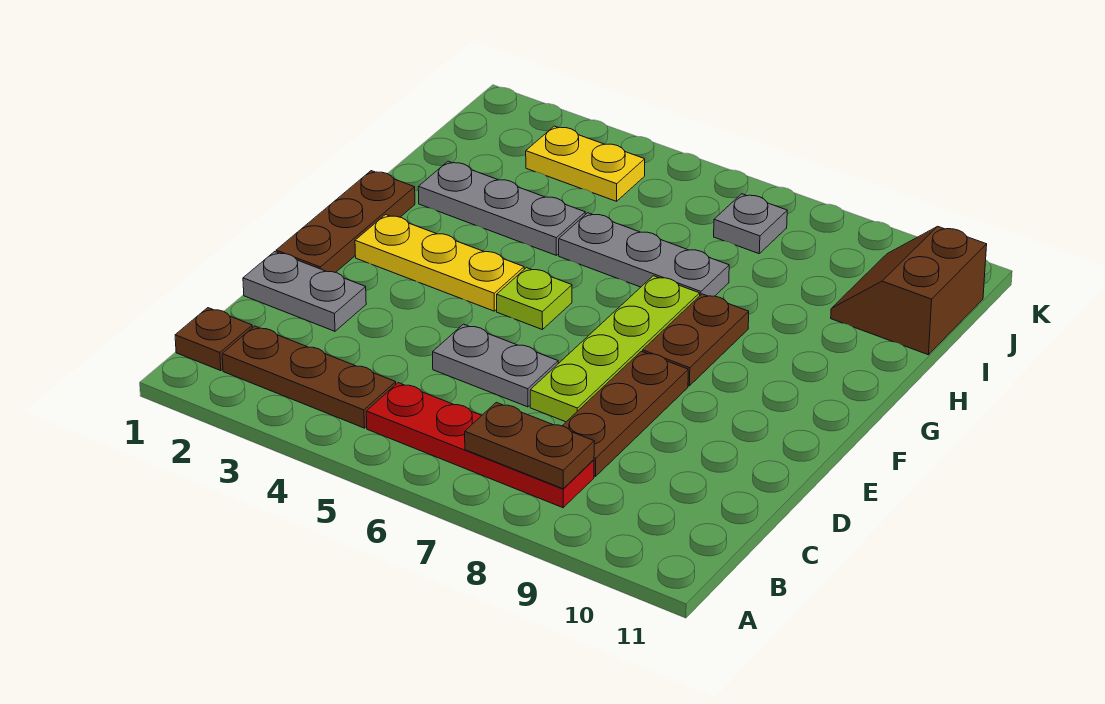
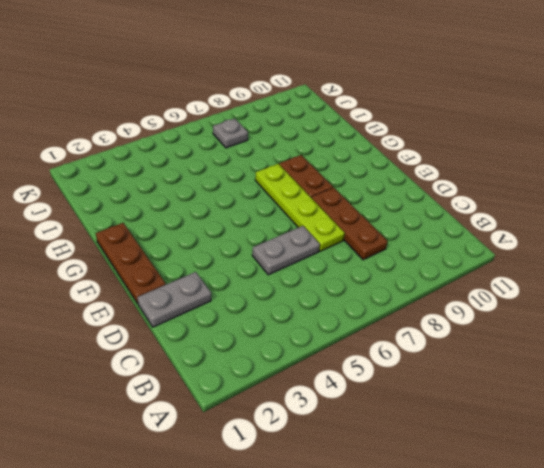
none -> brown plate B1 level 1
none -> brown plate B2:B4 level 1
none -> red plate B5:B8 level 1

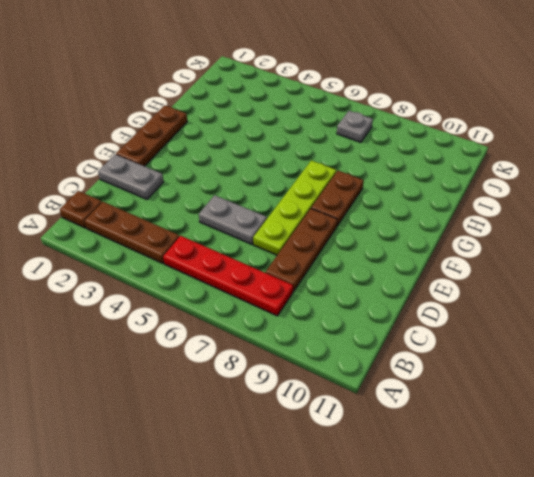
none -> yellow plate F2:F4 level 1
none -> lime plate F5 level 1
none -> grey plate H2:H4 level 1

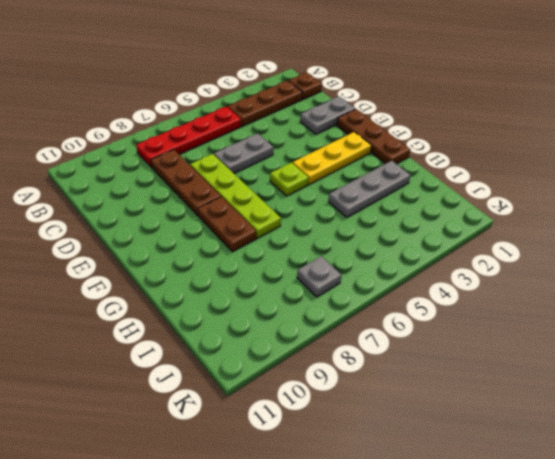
none -> grey plate H5:H7 level 1
none -> brown slope I10:J11 level 1 top 11
none -> yellow plate J3:J4 level 1

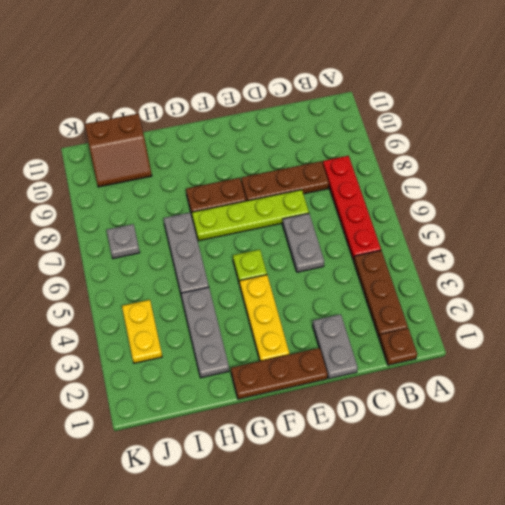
none -> brown plate B7:B8 level 2

